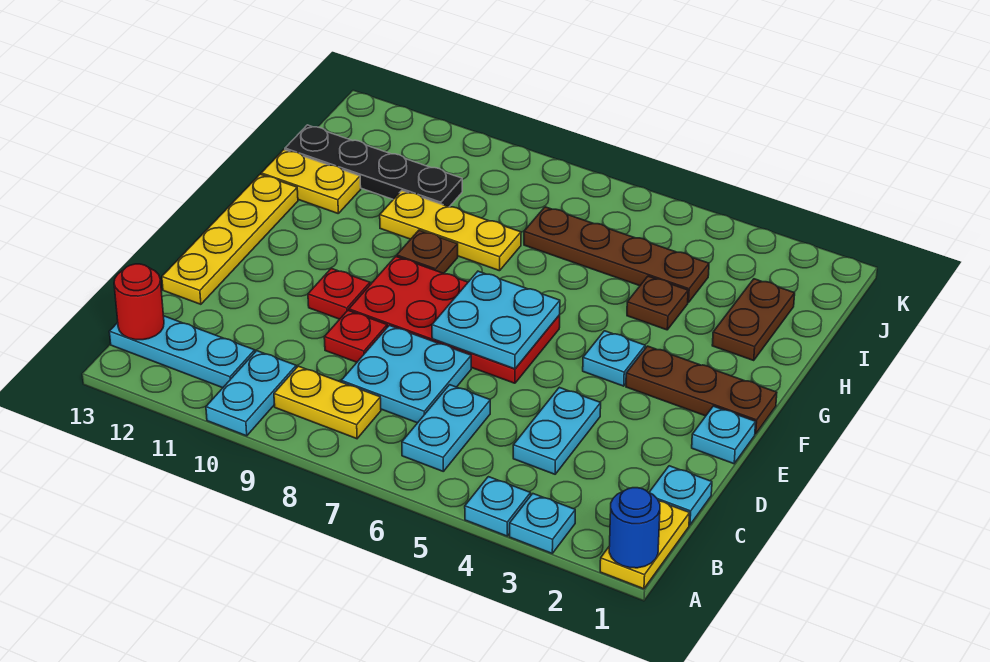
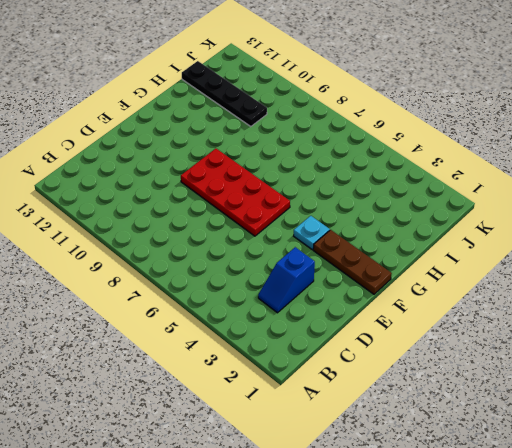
blue slope C3:D3 level 1 top D -> none
none -> yellow plate A1:B1 level 1
none -> cyan plate A3 level 1
none -> cyan plate A4 level 1

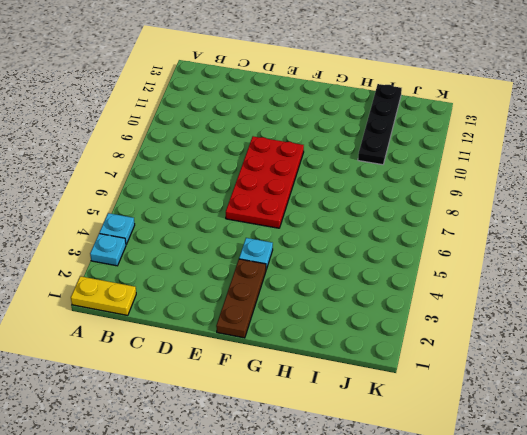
none -> cyan plate A10:B10 level 1
none -> cyan plate B6:C6 level 1
none -> yellow plate B8:B9 level 1

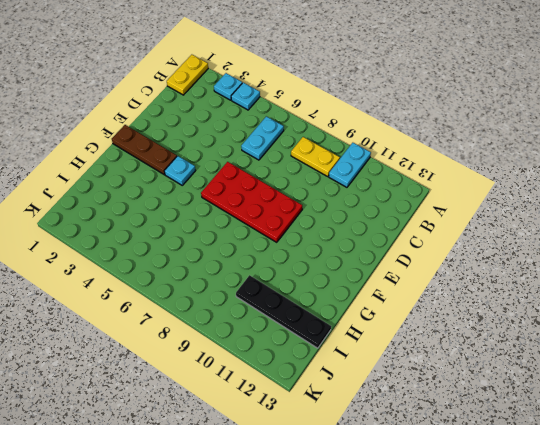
none -> cyan plate B11:B13 level 1
none -> cyan plate C1 level 1
none -> cyan plate C4:D4 level 1

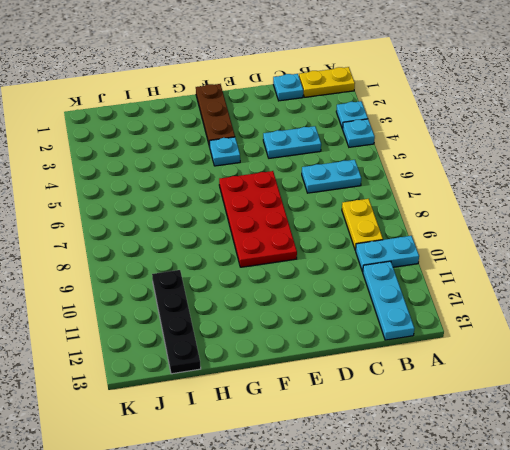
none -> cyan plate C7:D8 level 1
none -> red plate D9 level 1
none -> yellow plate D13:G13 level 1

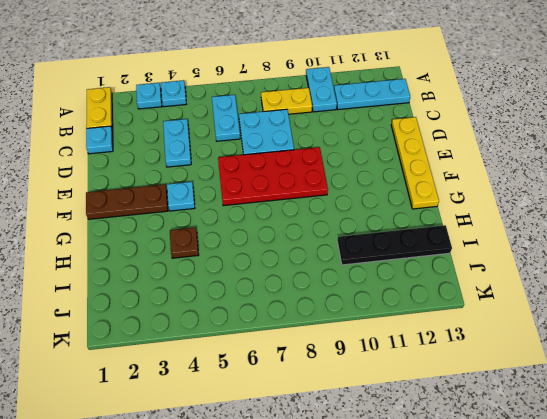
none -> red plate D9 level 1
none -> cyan plate E1 level 1
none -> red plate E10 level 1

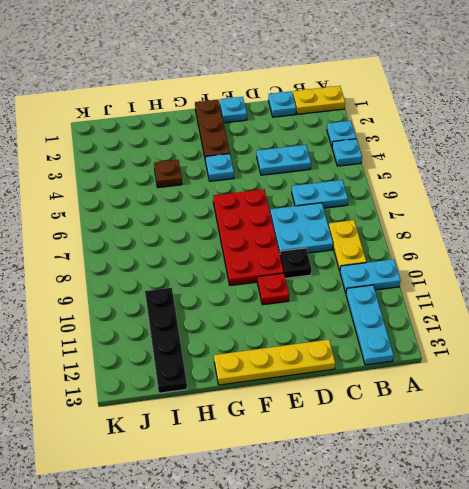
black plate D9 level 1 -> red plate D9 level 1
none -> brown plate G9 level 1
none -> brown plate H2:I2 level 1
none -> yellow plate H8:H10 level 1

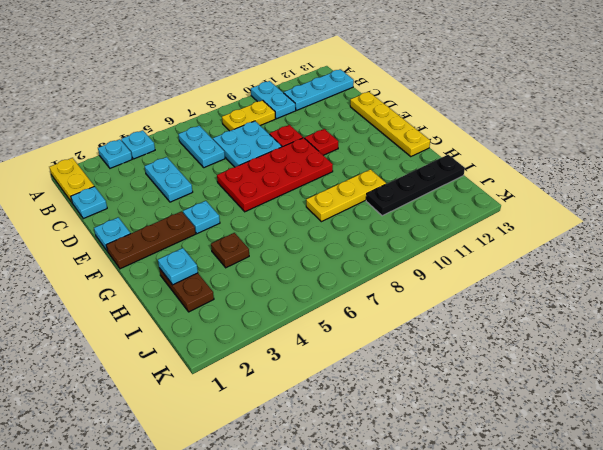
cyan plate H2 level 2 -> none
none -> brown plate G9 level 1
none -> yellow plate H12:H13 level 1
none -> brown plate I4:I7 level 1

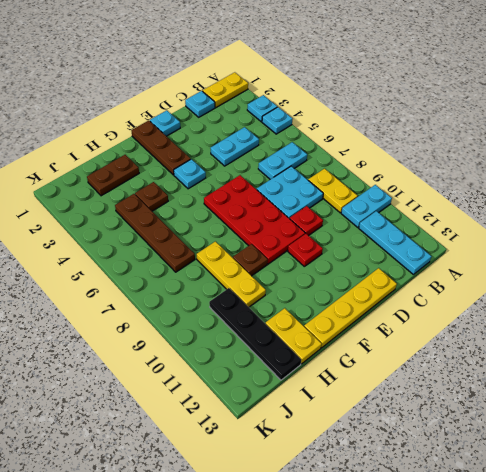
none -> blue round brick A1 level 2
none -> red round brick B13 level 2
none -> cyan plate E6:F7 level 2

